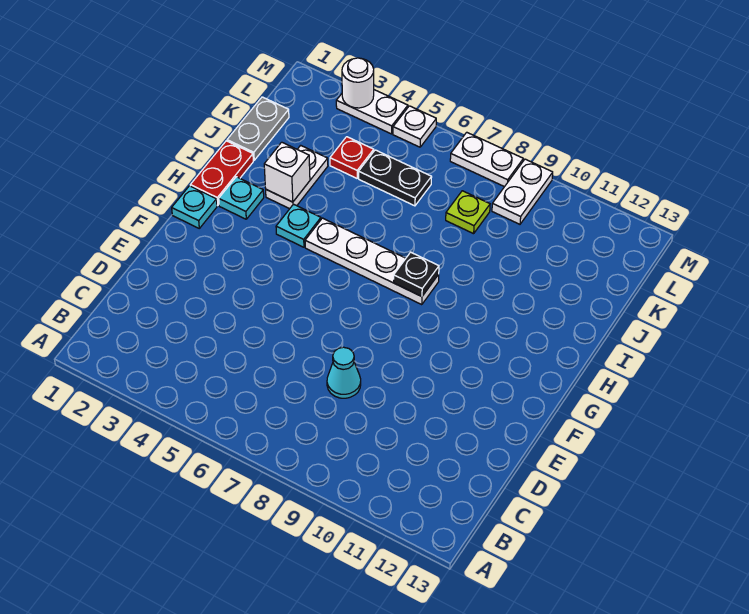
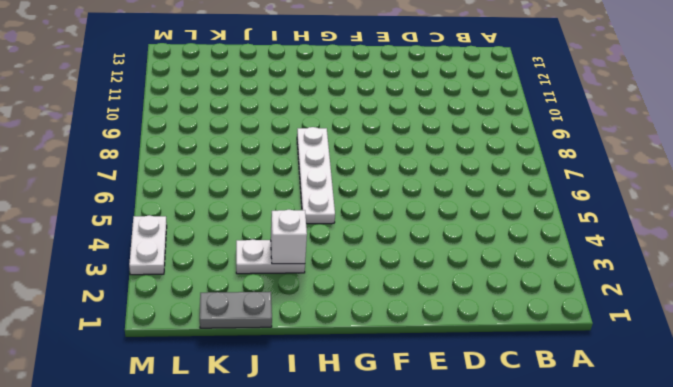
none -> cyan cone D8 level 1
none -> cyan plate G1 level 1
none -> red plate H1:I1 level 1

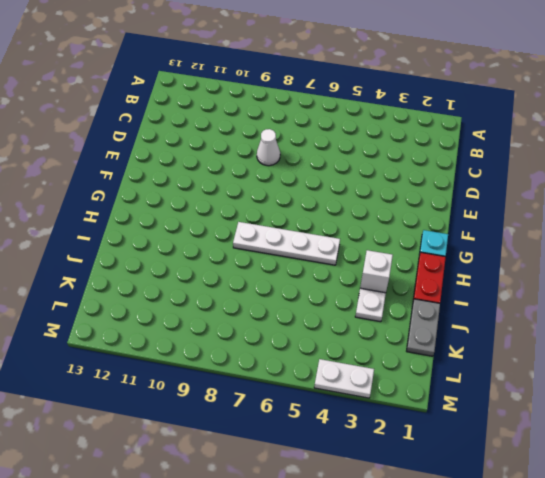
white cone D8 level 1 -> cyan cone D8 level 1
none -> cyan plate H2 level 1
none -> cyan plate H4 level 1
none -> red plate K4 level 1

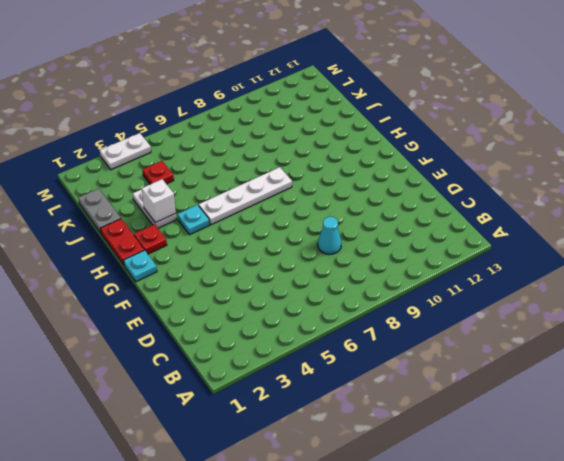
red plate H2 level 1 -> cyan plate H2 level 1
none -> black plate K5:K6 level 1
none -> lime plate K8 level 1
none -> white plate L9:M9 level 1

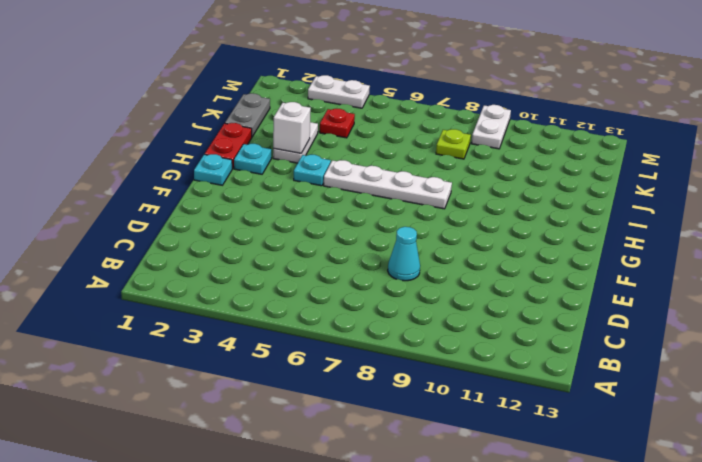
none -> black plate K5:K6 level 1
none -> white plate M5 level 1
none -> white plate M7:M8 level 1

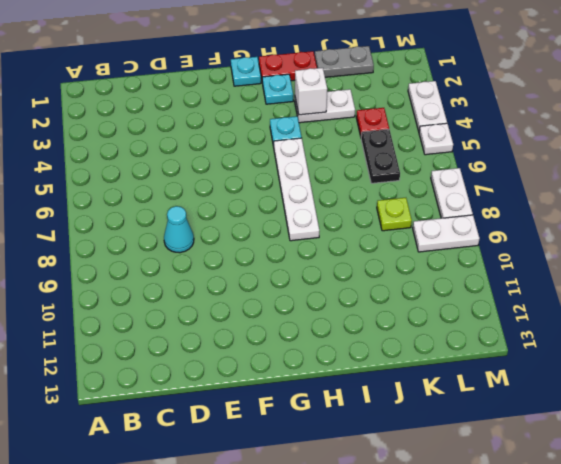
none -> black plate H8 level 2
none -> white round brick M3 level 2

